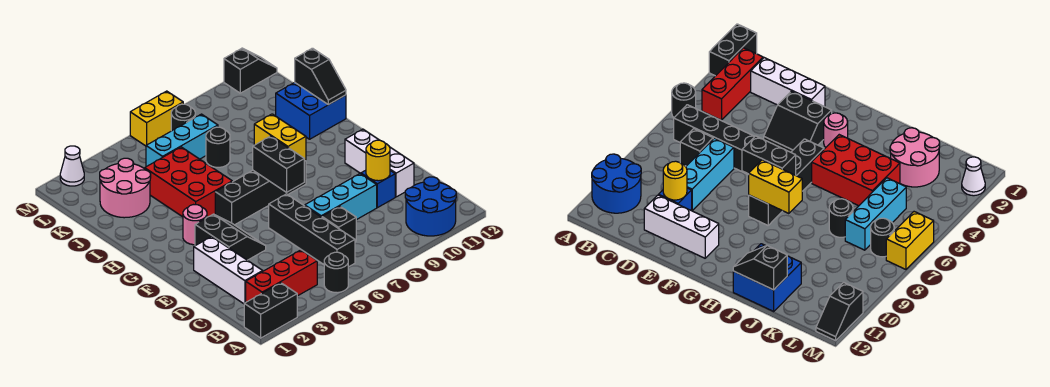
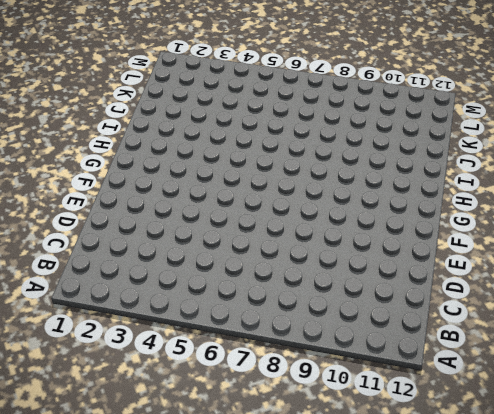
none -> black brick A1:A2 level 1
none -> black round brick A5 level 1
none -> blue round brick A10:B11 level 1

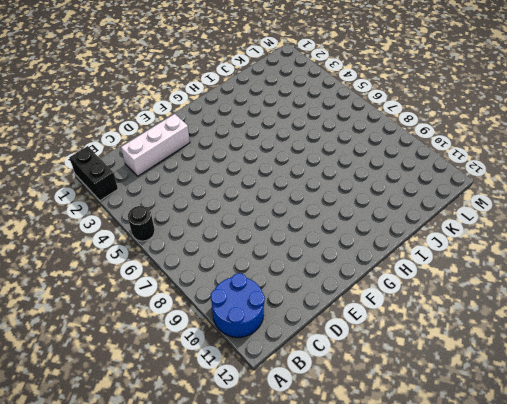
none -> red brick B2:B4 level 1
none -> black brick B6:E6 level 1
none -> black brick C7 level 1

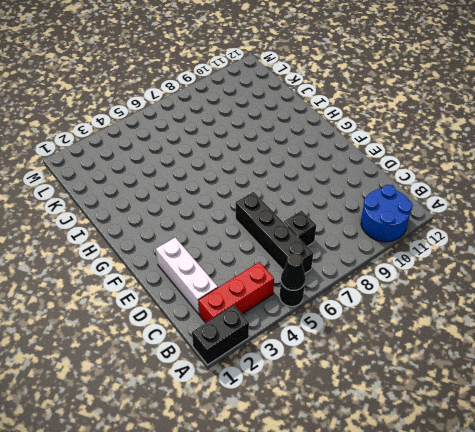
black cone A5 level 2 -> none
none -> cyan brick D7:D9 level 1
none -> blue brick D10 level 1
none -> white brick D11:F11 level 1

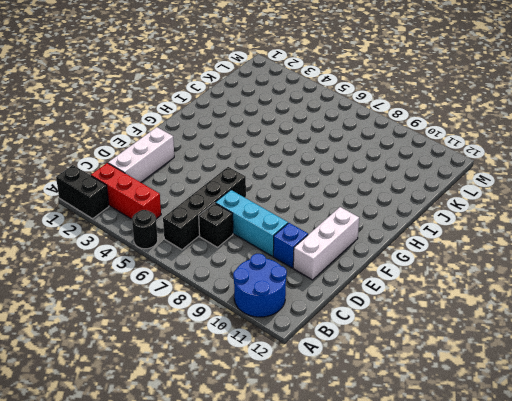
none -> black slope E3:F4 level 1 top 3
none -> pink round brick G3 level 1
none -> black brick G5:G8 level 1

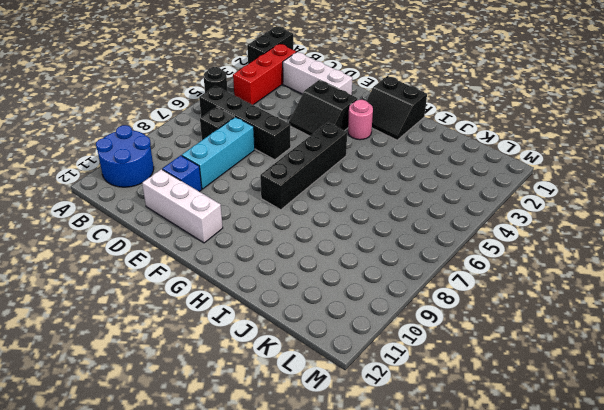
black slope G1:H2 level 1 top 1 -> none
none -> red brick H4:J5 level 1
none -> blue brick I11:J12 level 1
none -> pink round brick J2:K3 level 1

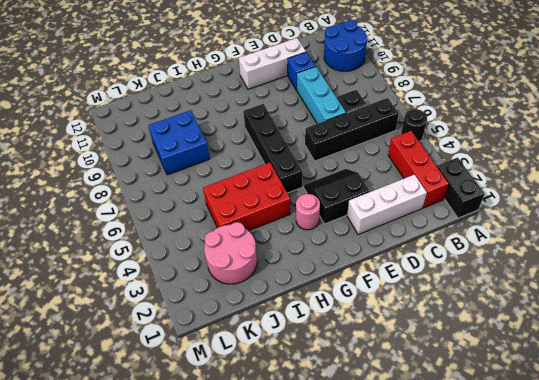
blue brick J8:K9 level 1 -> blue brick I11:J12 level 1
none -> black round brick J7 level 1
none -> cyan brick K5:K7 level 1
none -> black round brick L7 level 1

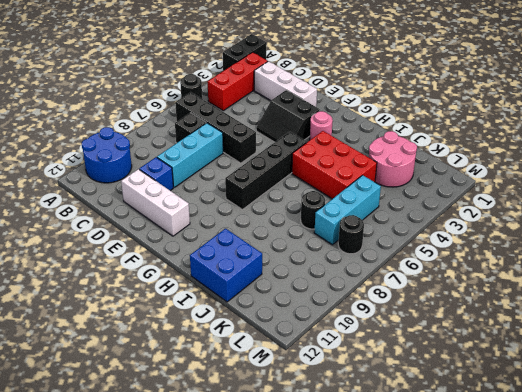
none -> white cone M2 level 1
none -> yellow brick M6:M7 level 1
none -> black slope M11:M12 level 1 top 11

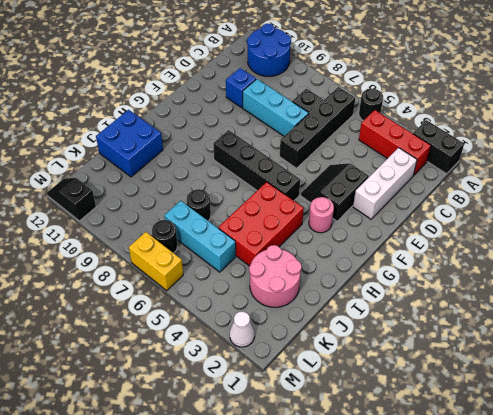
none -> white brick D11:F11 level 1
none -> yellow round brick D10 level 2
none -> black brick F7:G7 level 2

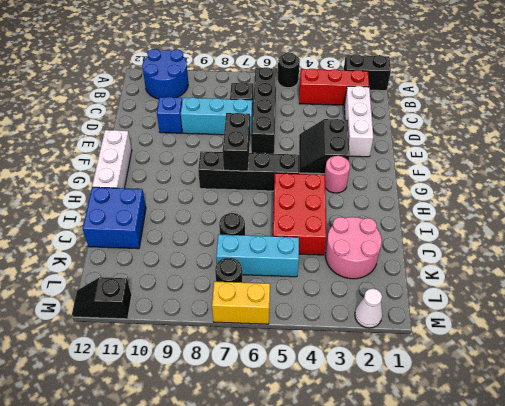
white brick F12:H12 level 1 -> white brick D11:F11 level 1
none -> yellow round brick D10 level 2
none -> yellow brick G8:H8 level 2
none -> black slope I12:J12 level 2 top J

